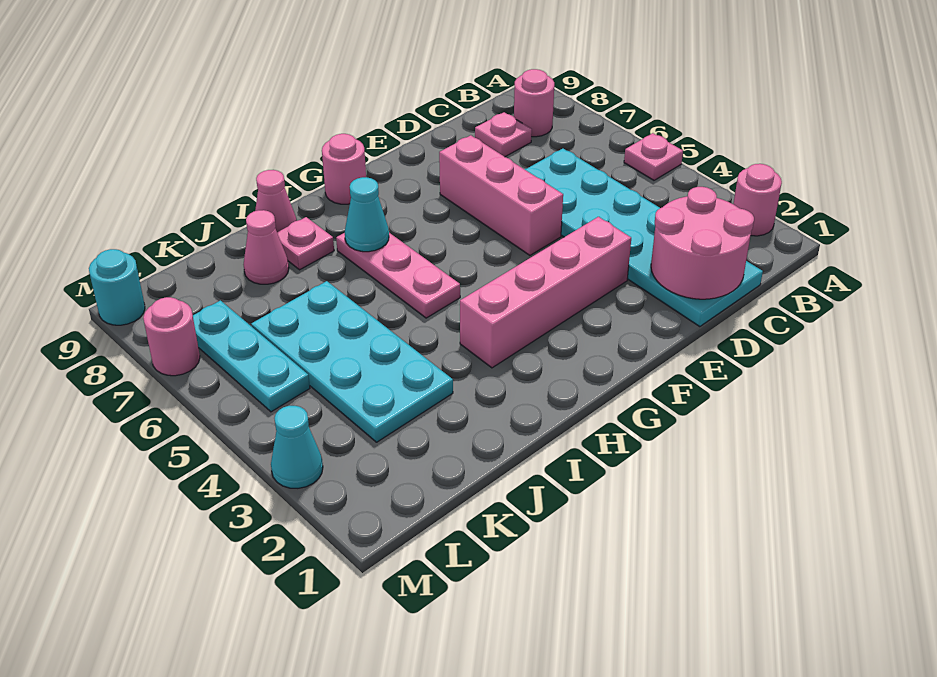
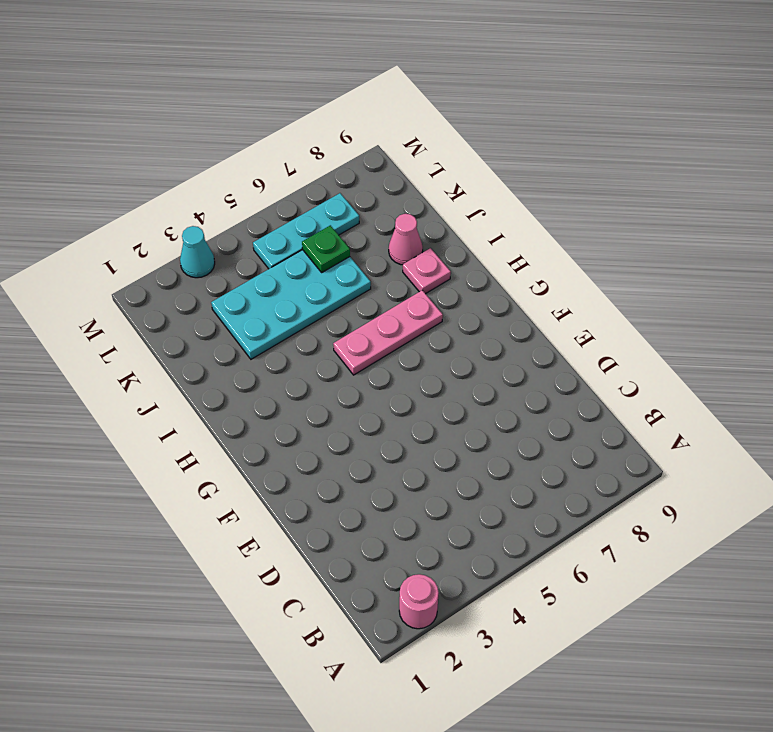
green plate K6 level 2 -> none
none -> pink plate A5 level 1
none -> pink round brick B8 level 1
none -> cyan plate C1:D6 level 1

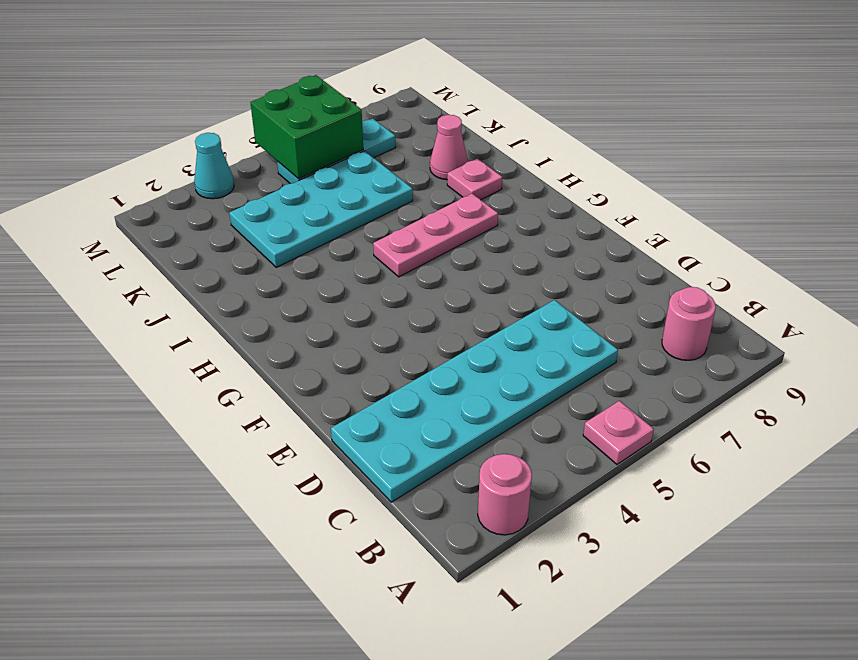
green brick L5:M6 level 2 -> none
none -> pink plate C8 level 1
none -> pink brick E3:H3 level 1
none -> pink brick E5:E7 level 1

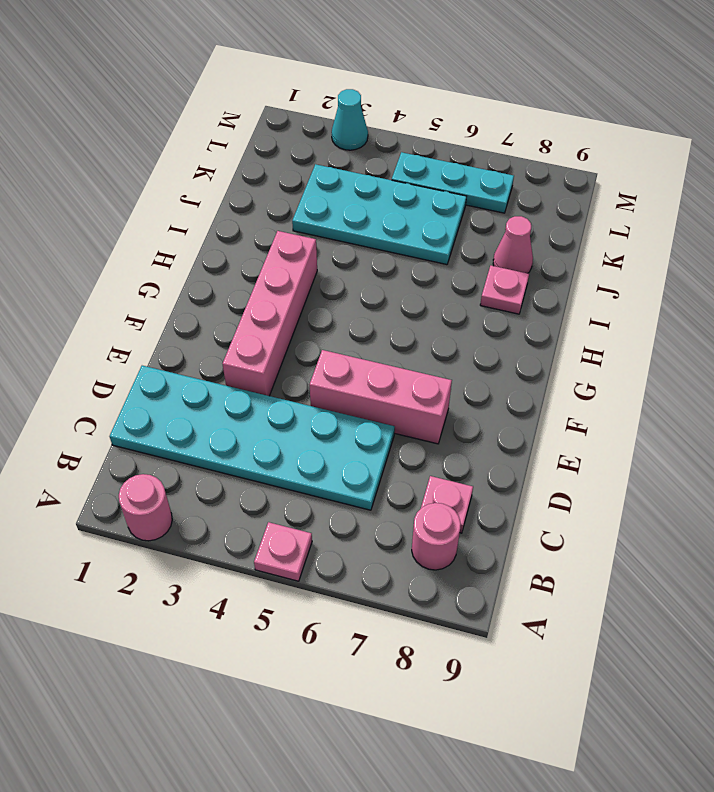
none -> pink round brick G9 level 1
none -> pink plate H5:H7 level 1
none -> pink cone I9 level 1

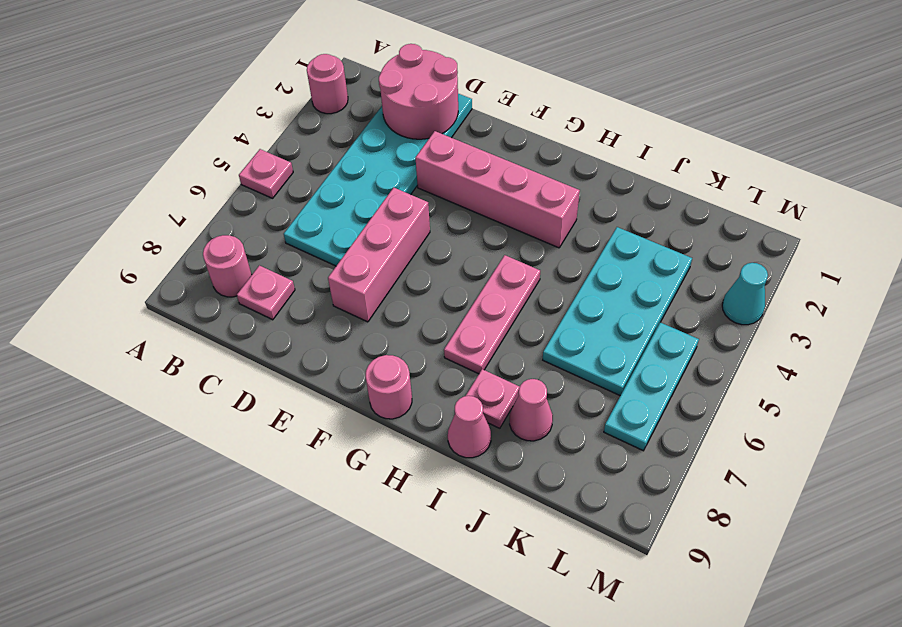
none -> pink round brick M7 level 1
none -> cyan round brick M9 level 1
none -> cyan cone H7 level 2

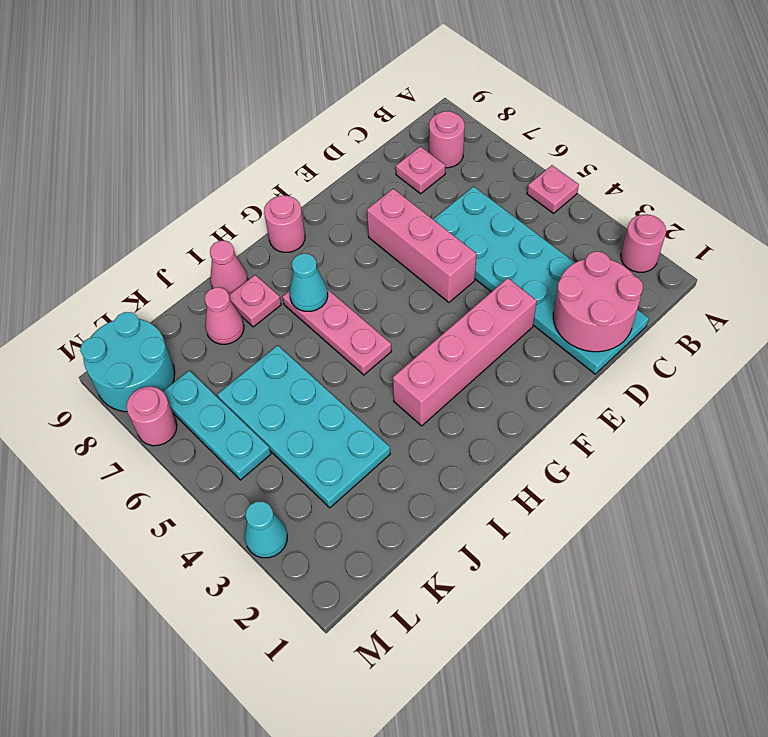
cyan round brick L8:M9 level 1 -> cyan round brick M9 level 1

